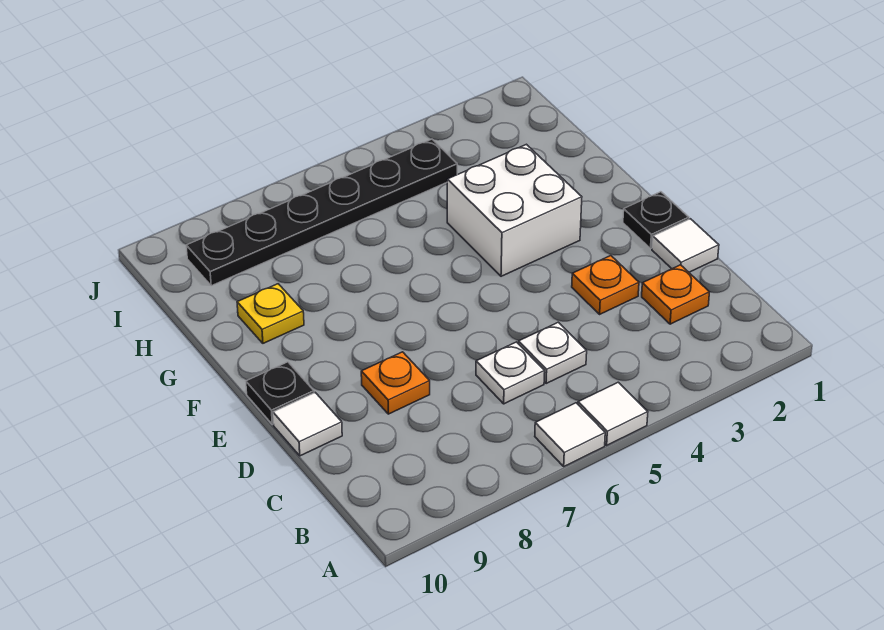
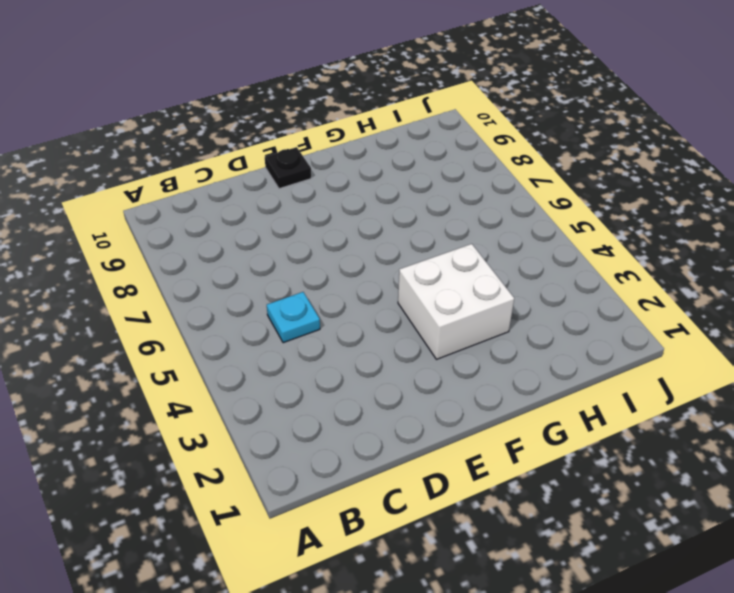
cyan plate C5 level 1 -> white plate C5 level 1
none -> white tile A5 level 1
none -> white tile A6 level 1
none -> orange plate C2 level 1

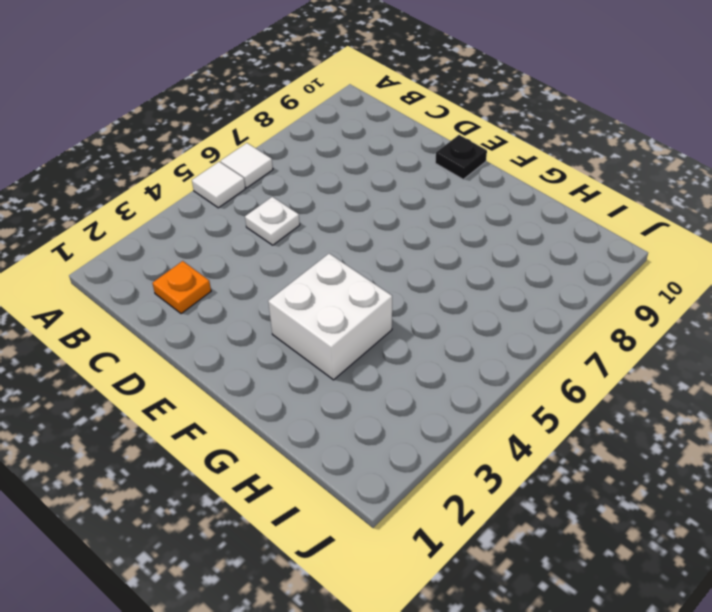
none -> white plate C6 level 1
none -> white tile D1 level 1
none -> orange plate D3 level 1

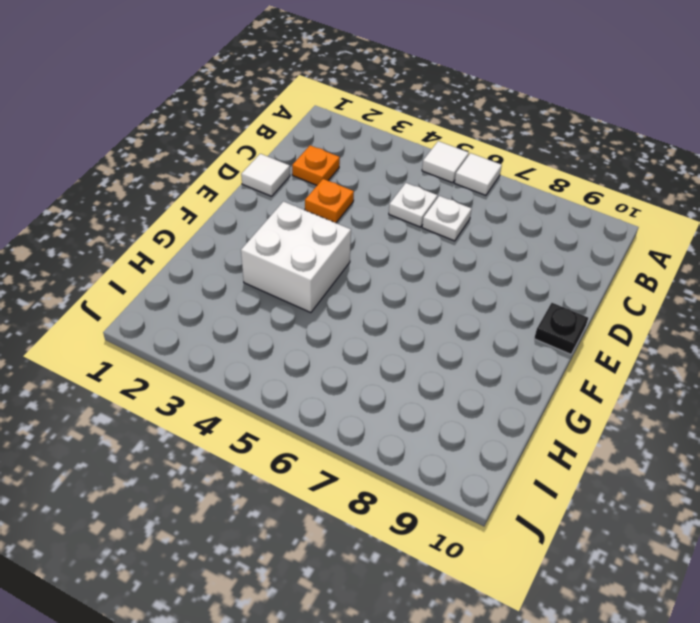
none -> orange plate D8 level 1
none -> white tile D10 level 1
none -> black plate E1 level 1

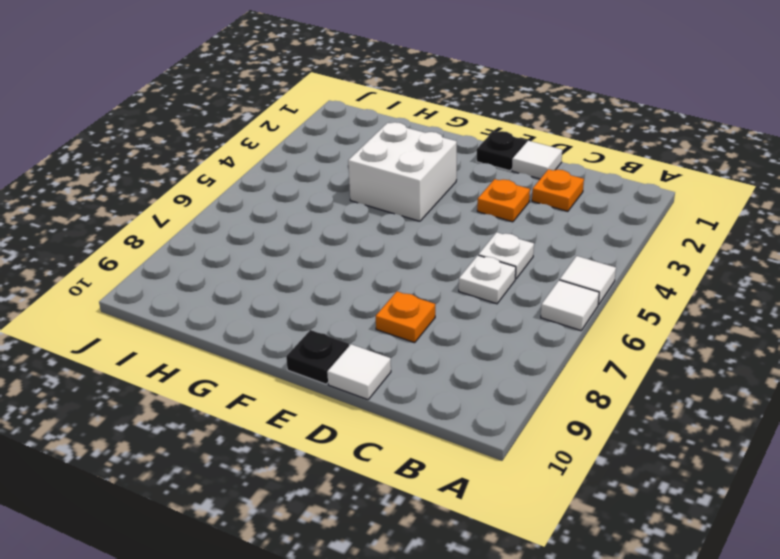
none -> yellow plate G9 level 1
none -> black plate I4:I9 level 1

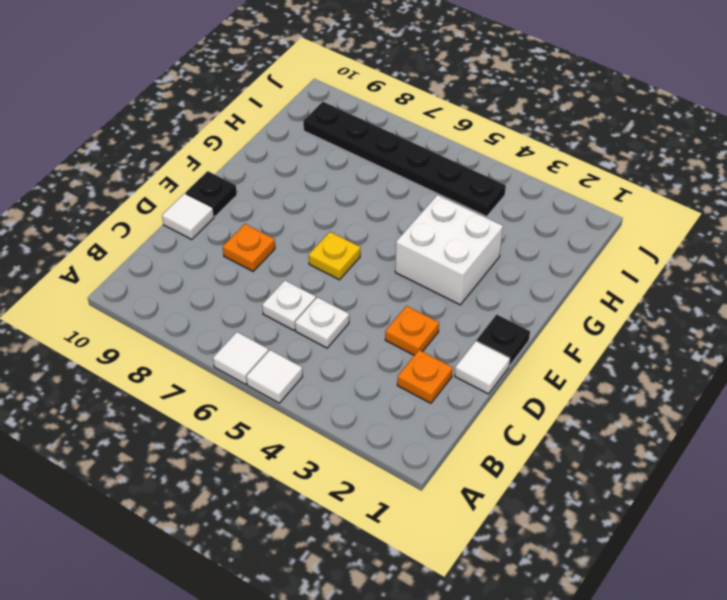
yellow plate E6 level 1 -> yellow plate G9 level 1

